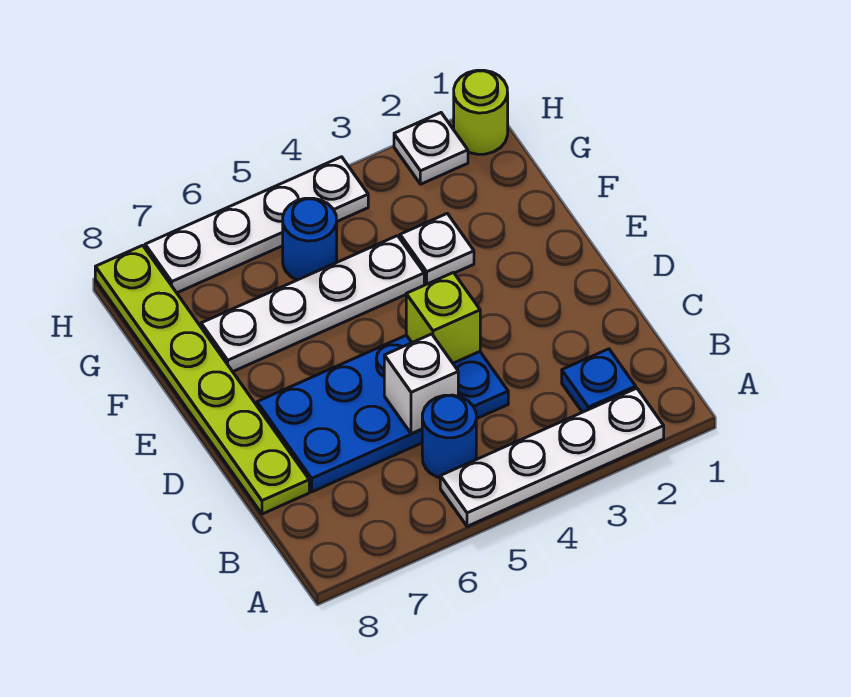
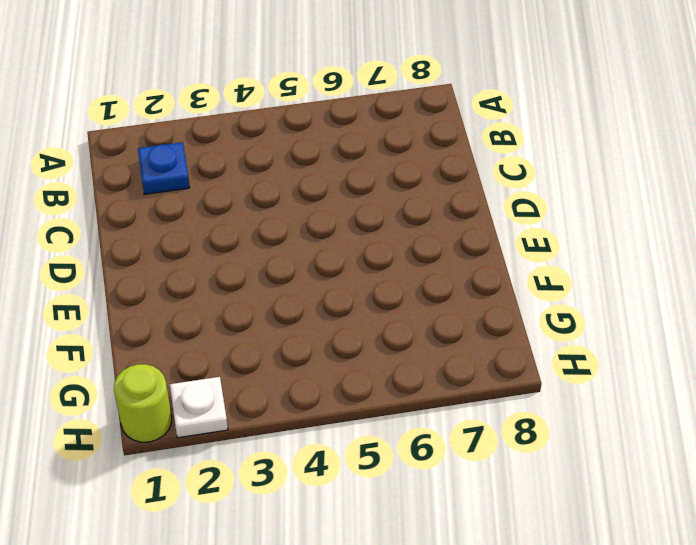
none -> white plate A2:A5 level 1
none -> blue round brick B5 level 1
none -> blue plate C4:D7 level 1

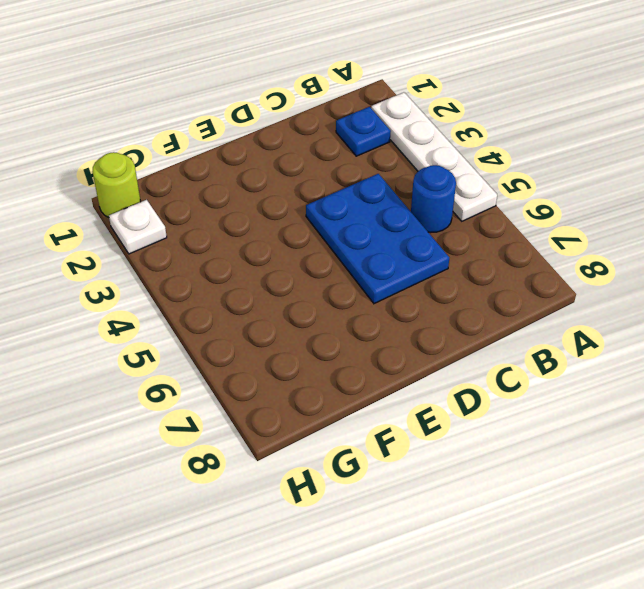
blue plate C4:D6 level 1 -> blue plate C4:D7 level 1
none -> lime plate C8:H8 level 1
none -> white plate F3 level 1
none -> white plate F4:F7 level 1

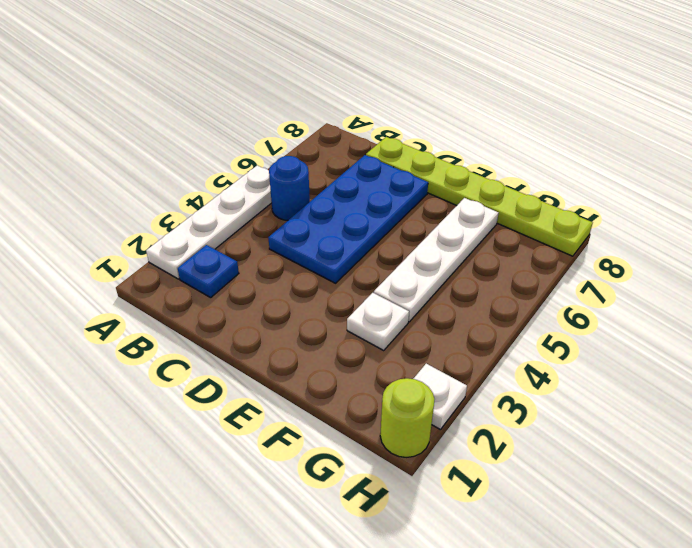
none -> blue round brick G5 level 1
none -> white plate H4:H7 level 1
none -> white brick C5 level 2

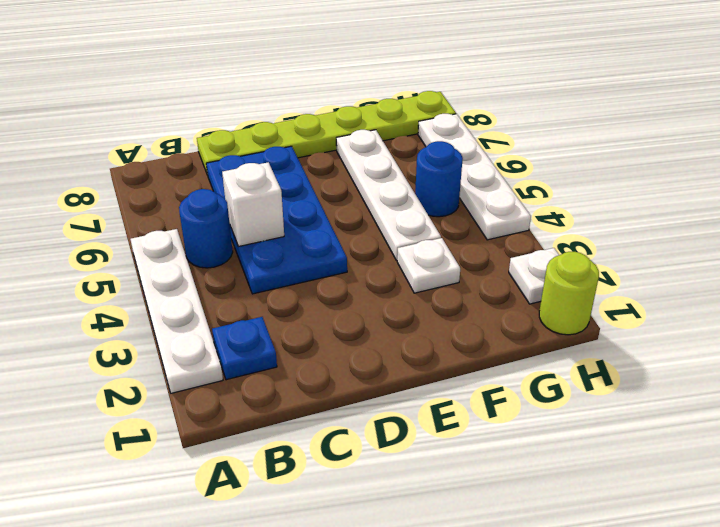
none -> lime brick D4 level 2

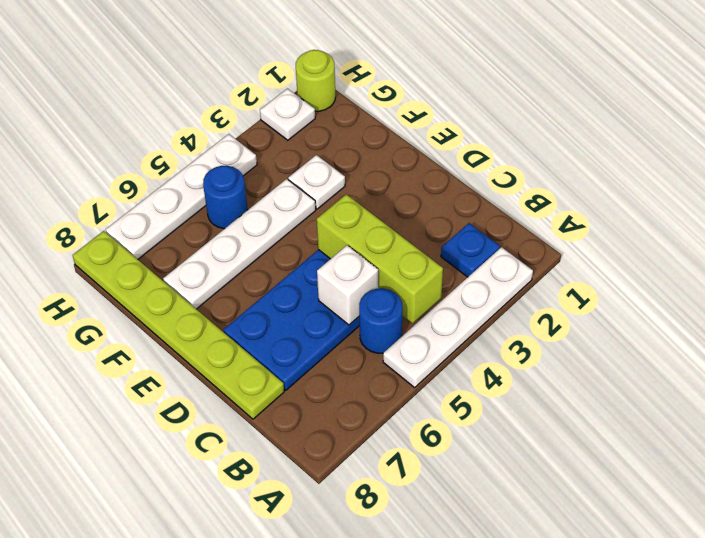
lime brick B4:D4 level 2 -> lime brick D4 level 2

